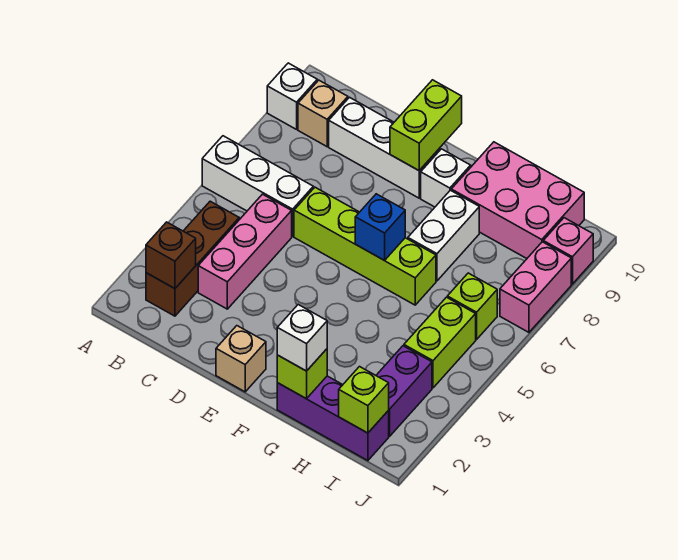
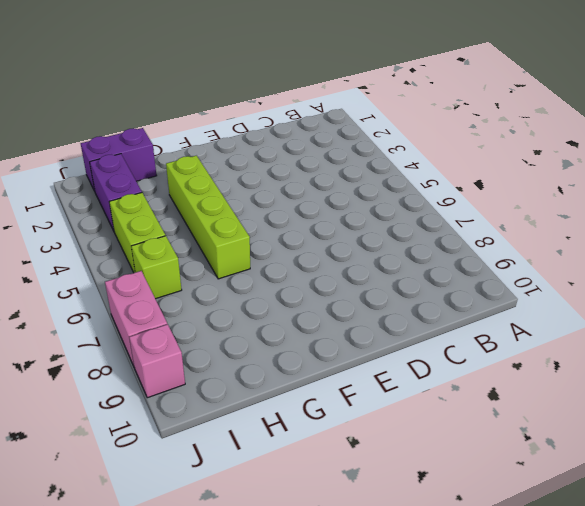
lime brick G3:G6 level 1 -> lime brick D6:G6 level 1
purple brick H1:I1 level 1 -> purple brick G1:I1 level 1
none -> white brick A6:C6 level 1
none -> white brick A9 level 1
none -> brown brick B2:B4 level 1

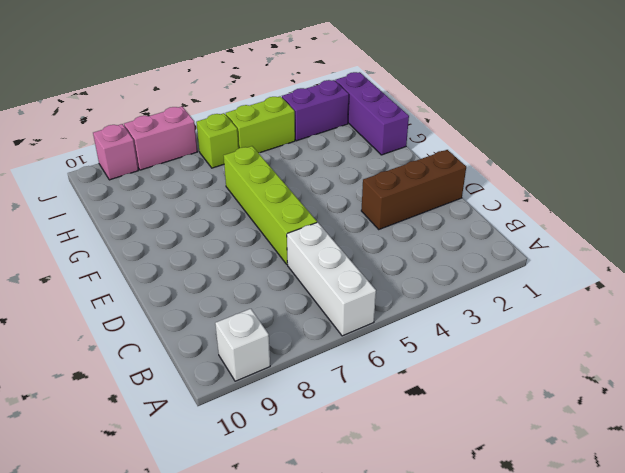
brown brick D1:D3 level 1 -> brown brick B2:B4 level 1
none -> tan brick B9 level 1
none -> pink brick C3:C5 level 1
none -> white brick C9:E9 level 1

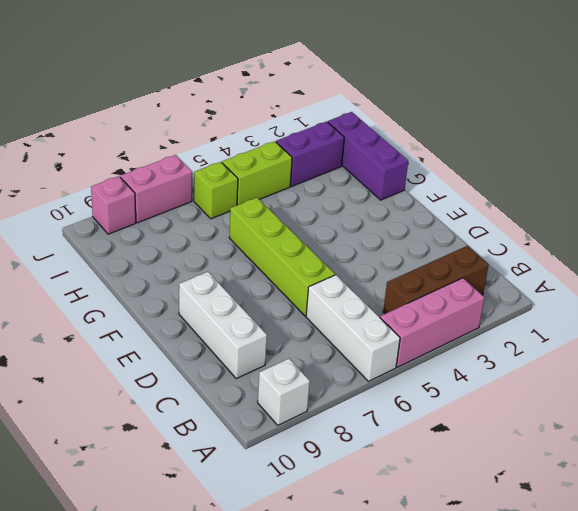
pink brick A3:A5 level 1 -> pink brick C3:C5 level 1
none -> tan brick B9 level 1
none -> tan brick E1 level 1
none -> white brick F9 level 1

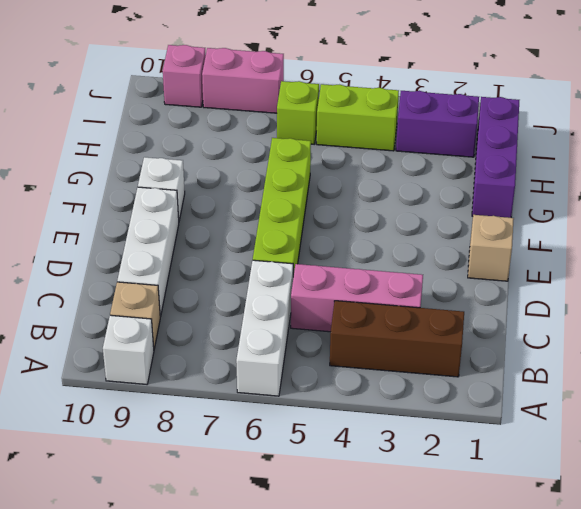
none -> white brick G7:G8 level 1
none -> pink brick G9:I10 level 1
none -> brown brick B2 level 2

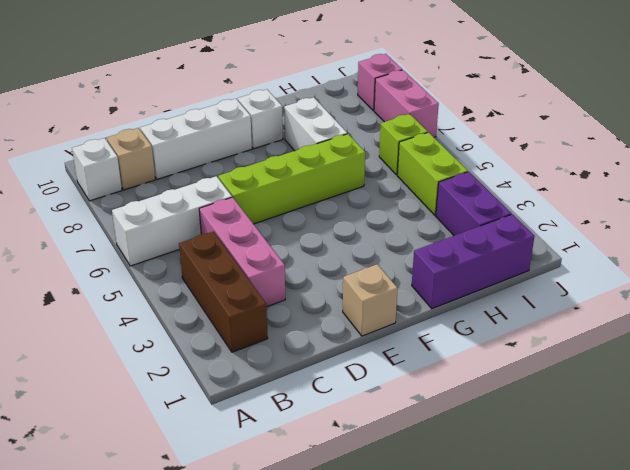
none -> pink brick G9:I10 level 1
none -> brown brick B2 level 2
none -> lime brick E9:E10 level 2

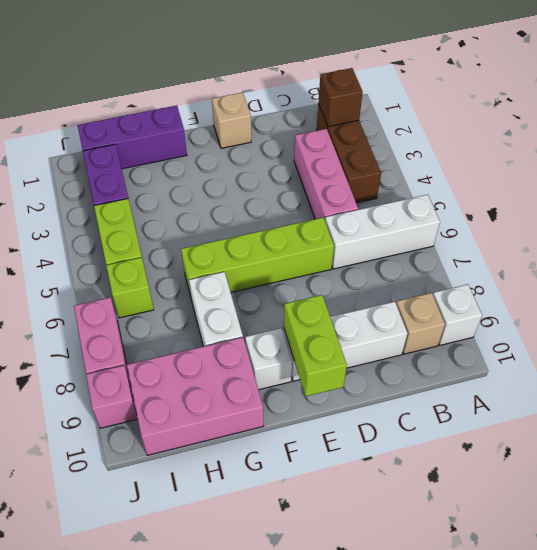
none -> blue brick F6 level 2
none -> lime brick G1 level 2
none -> lime brick I1 level 2

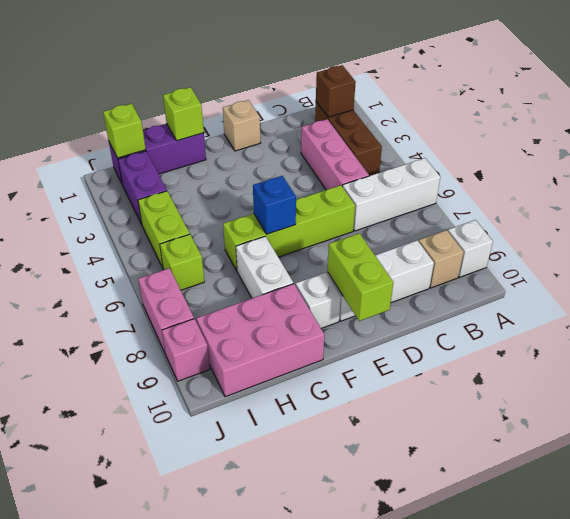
none -> white brick G1 level 3

